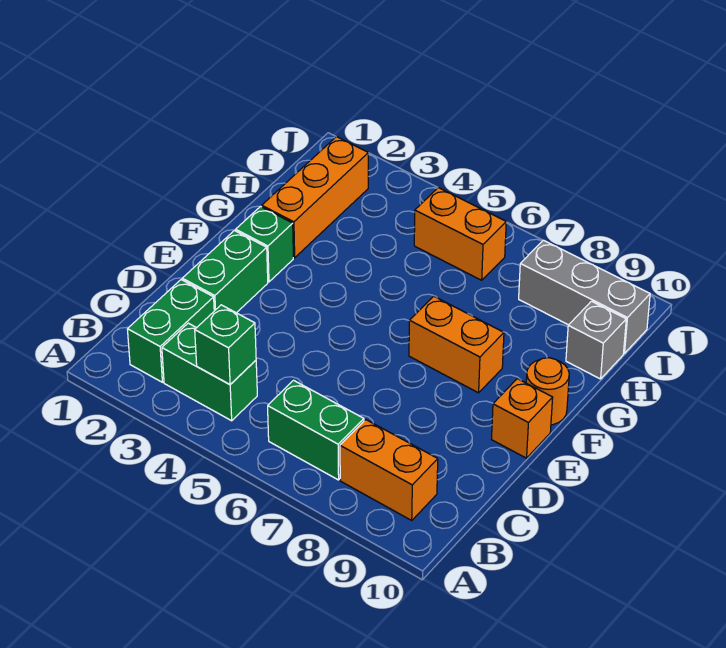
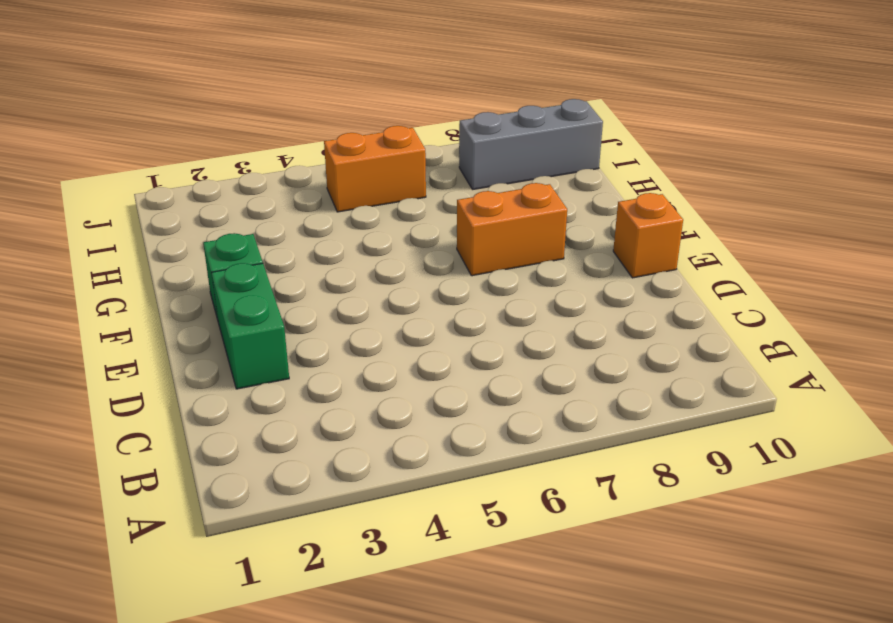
none -> green brick B2:C2 level 1
none -> green brick B3:B4 level 1
none -> green brick B6:B7 level 1

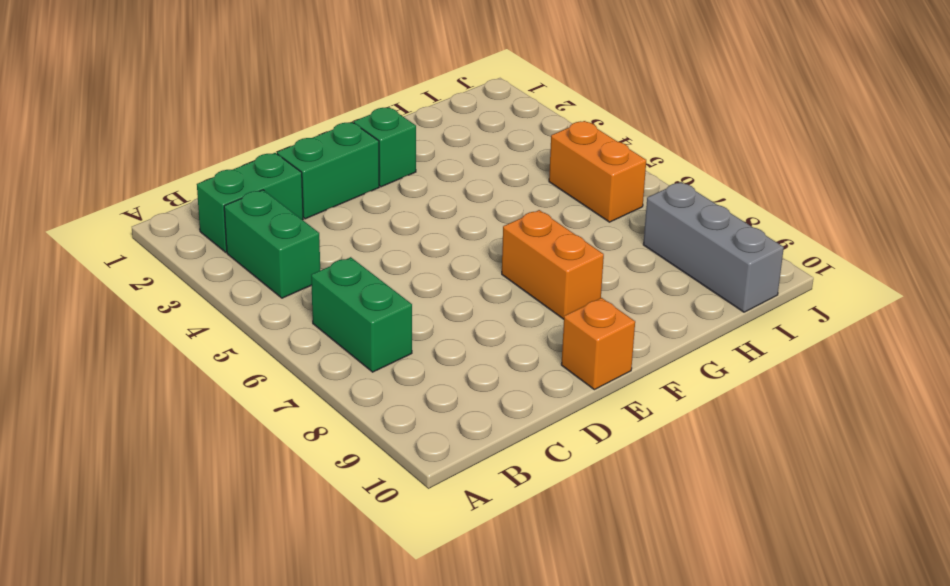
none -> orange brick B8:B9 level 1
none -> orange round brick F10 level 1
none -> orange brick G2:I2 level 1

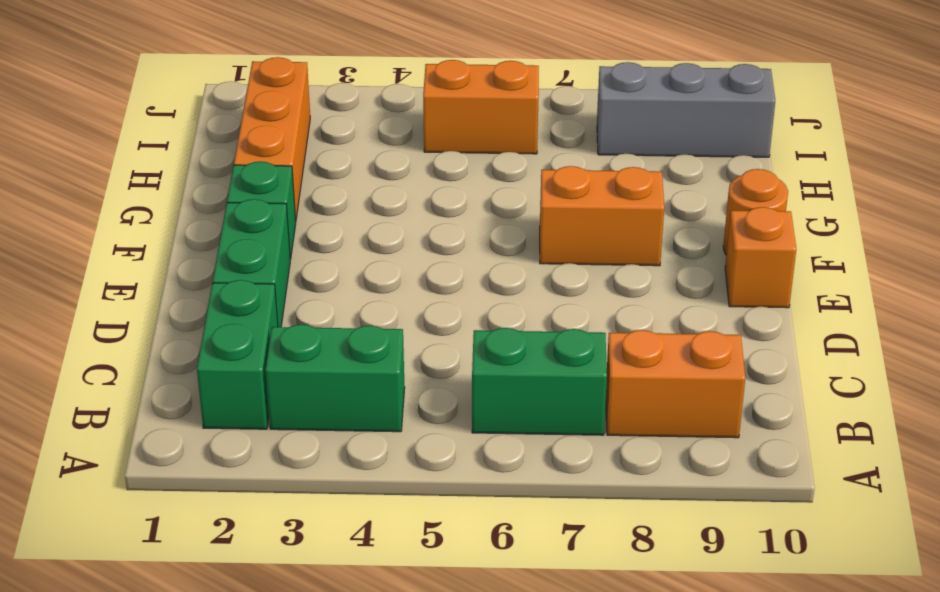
none -> grey brick H10 level 1
none -> green brick B4 level 2

